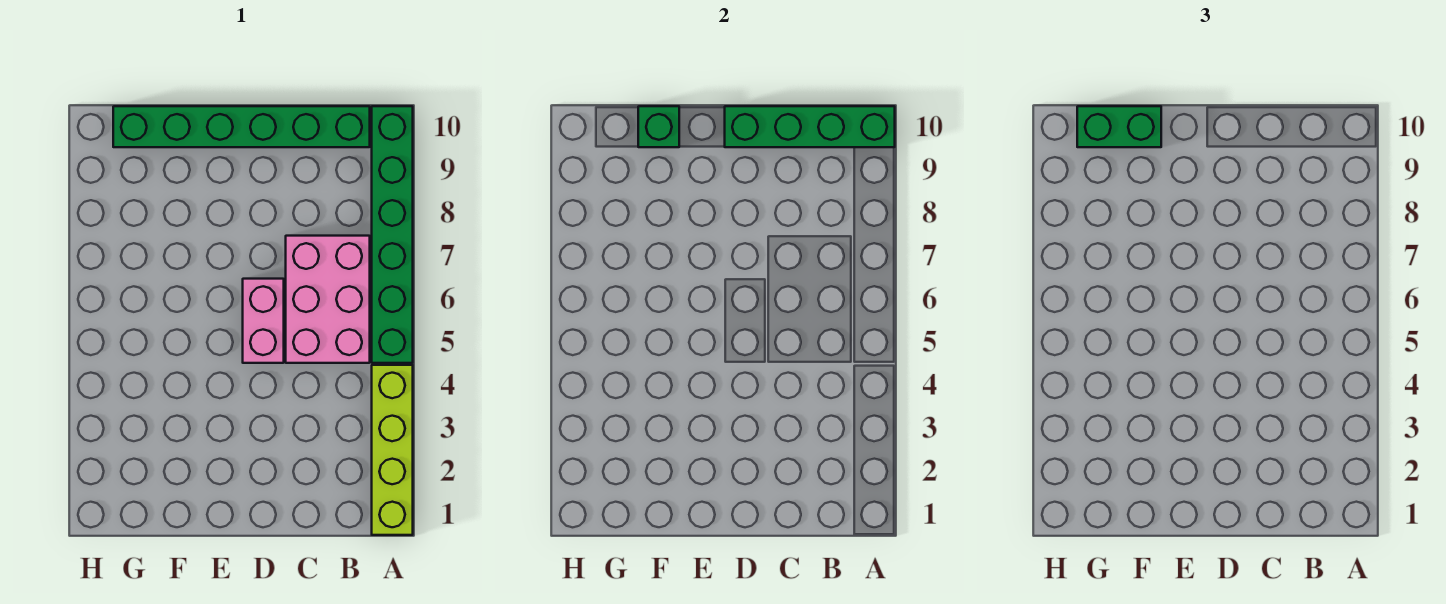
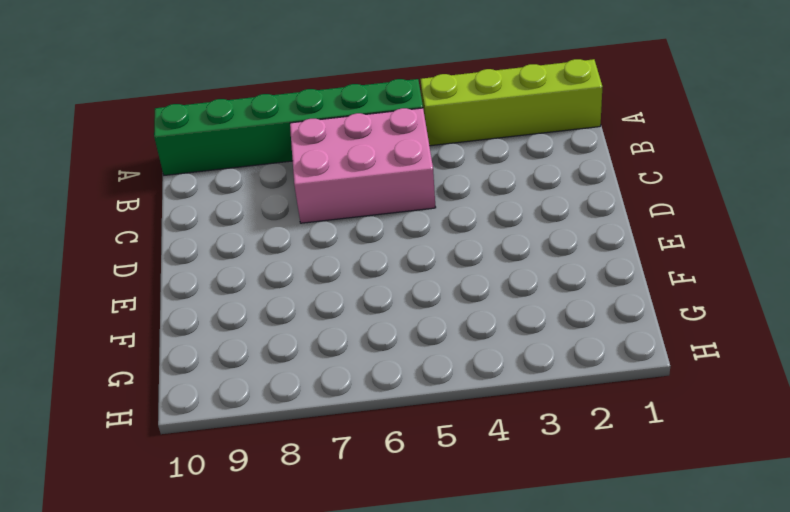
none -> green brick B10:G10 level 1
none -> pink brick D5:D6 level 1

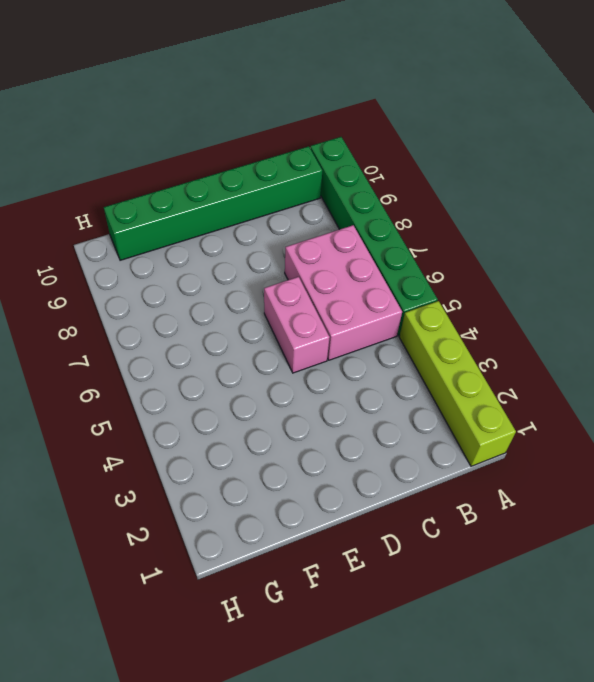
none -> green brick A10:D10 level 2
none -> green brick F10 level 2

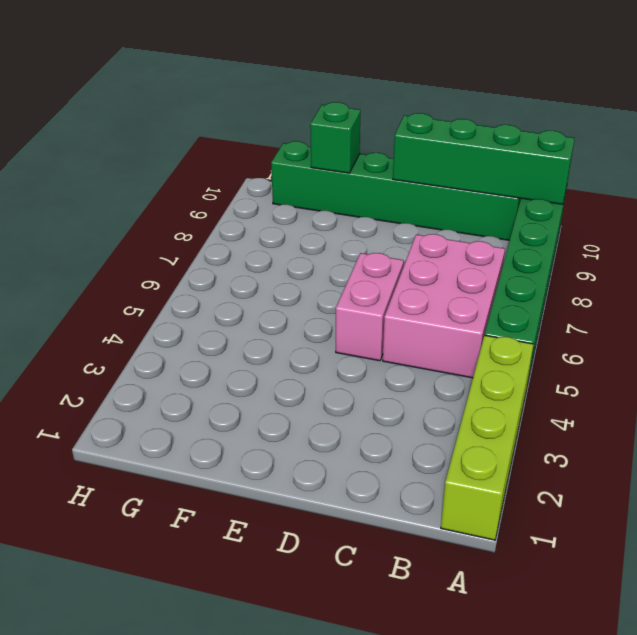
none -> green brick F10:G10 level 3

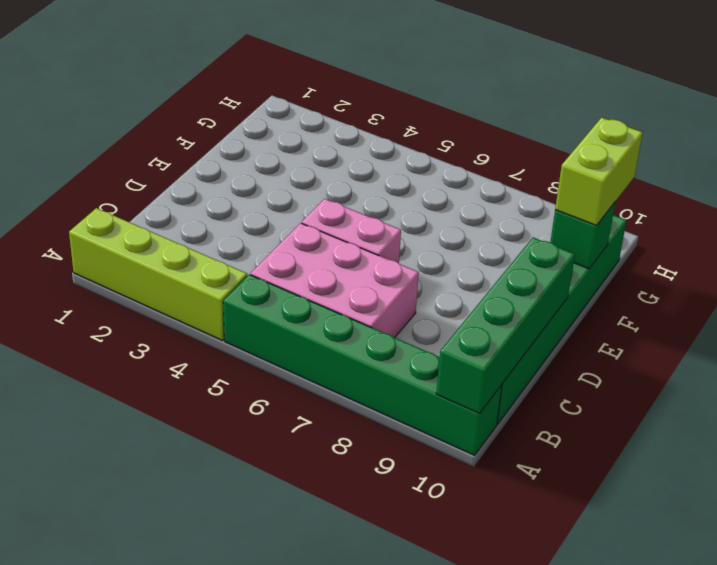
lime brick F10:G10 level 3 -> green brick F10:G10 level 3

